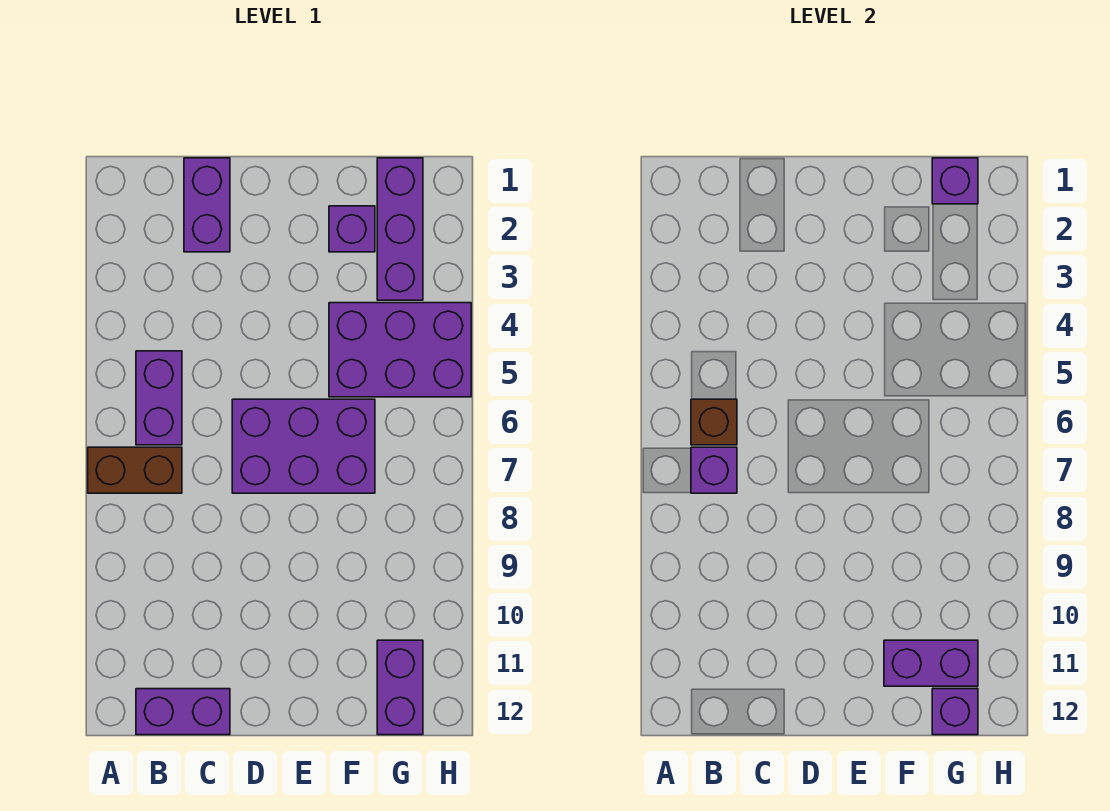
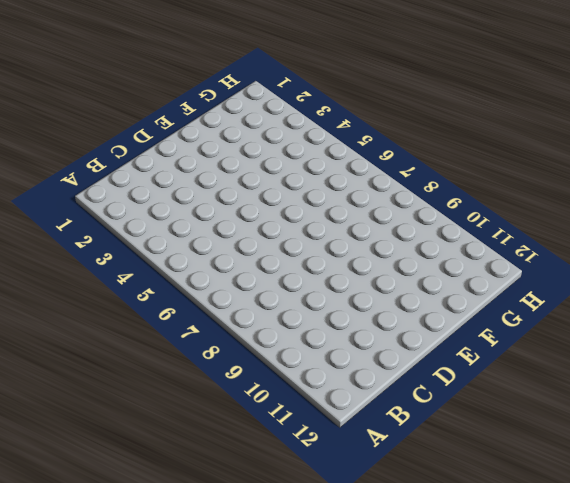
none -> brown brick A7:B7 level 1
none -> purple brick B5:B6 level 1
none -> purple brick B12:C12 level 1

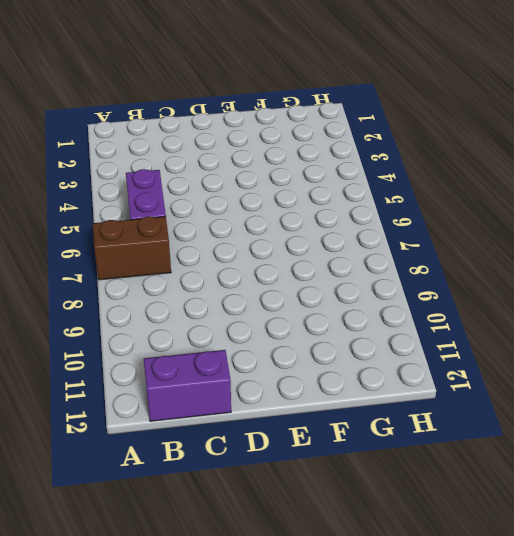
none -> purple brick C1:C2 level 1
none -> purple brick D6:F7 level 1
none -> purple brick F2 level 1

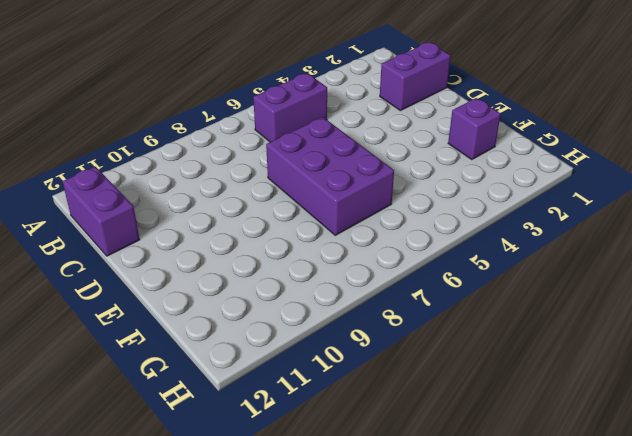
none -> brown brick A7:B7 level 1
none -> purple brick F4:H5 level 1
none -> purple brick G1:G3 level 1

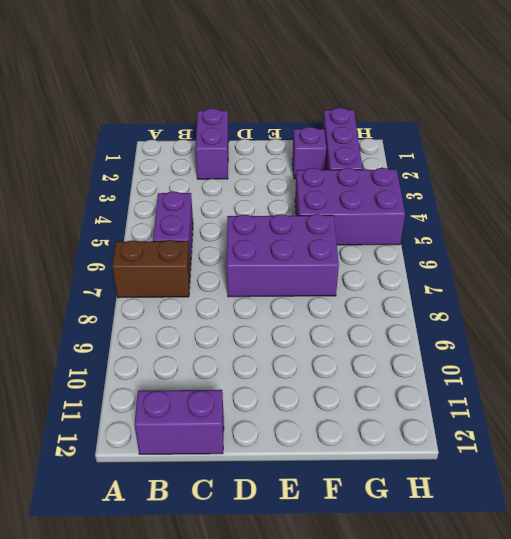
none -> purple brick G11:G12 level 1
none -> brown brick B6 level 2
none -> purple brick B7 level 2

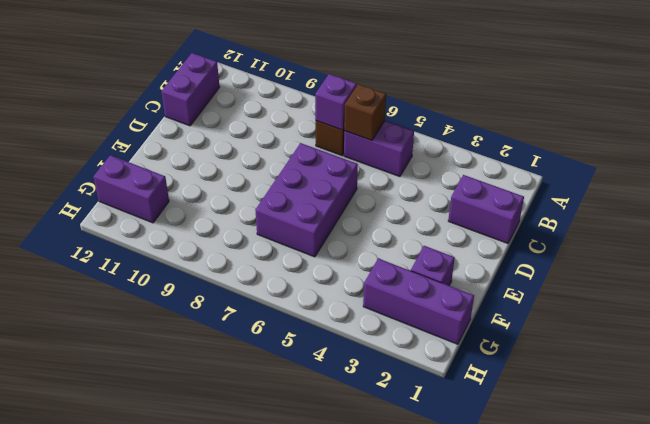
none -> purple brick F4:H5 level 1
none -> purple brick F11:G11 level 2
none -> purple brick G1 level 2

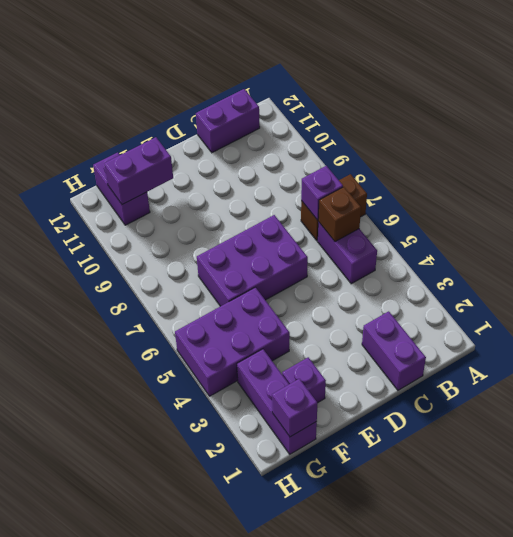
none -> purple brick G12 level 2

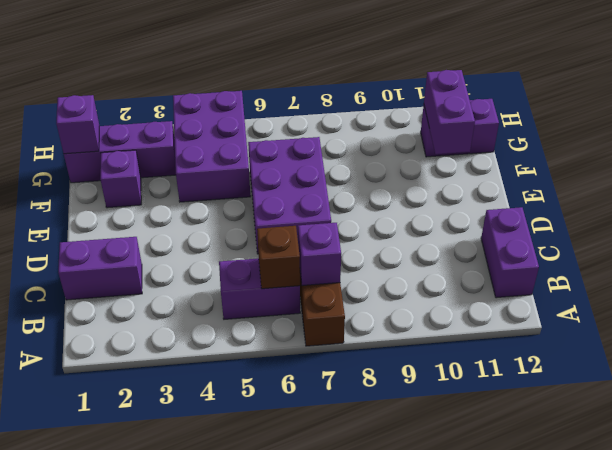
none -> purple brick G12 level 2

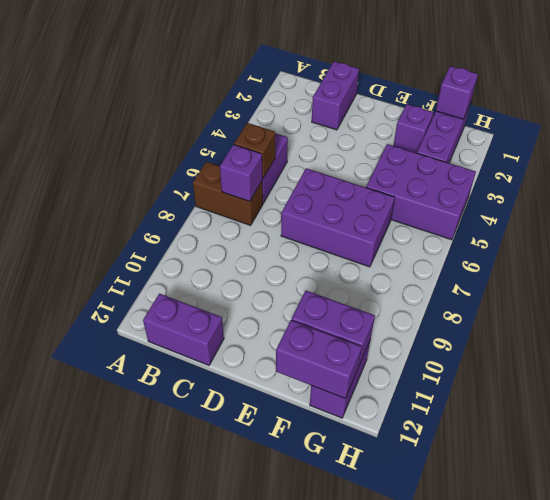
purple brick F12:G12 level 2 -> purple brick G12 level 2

